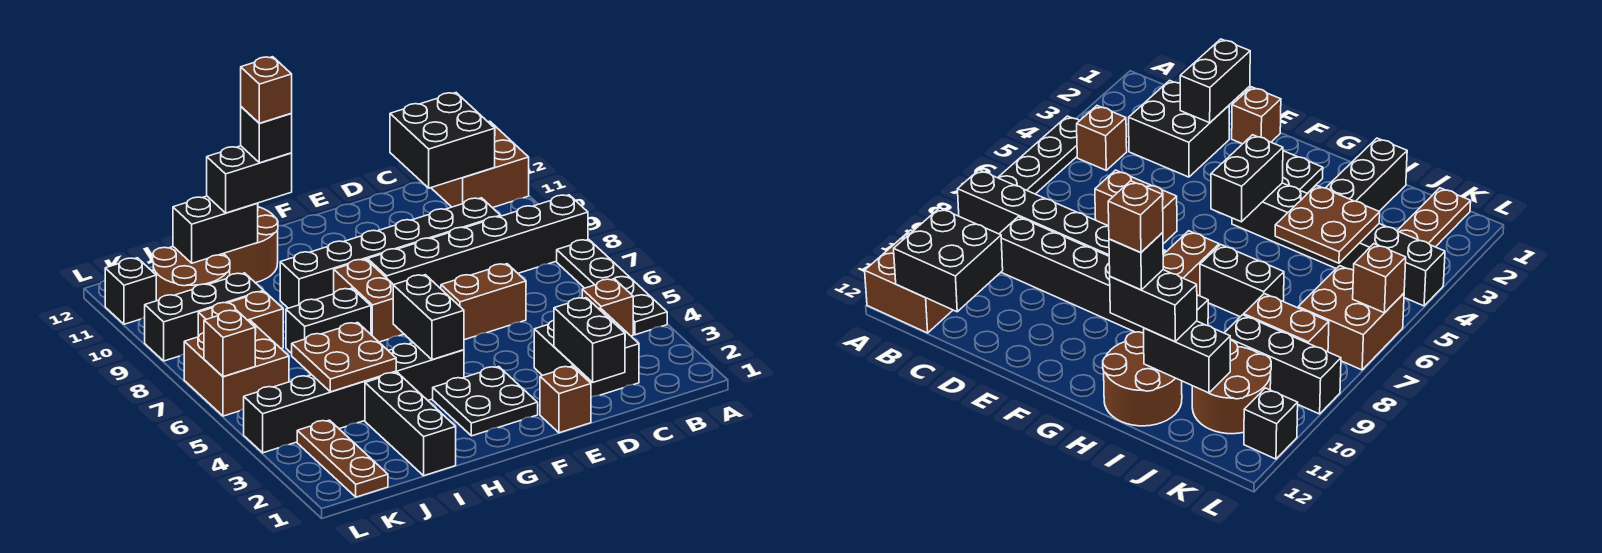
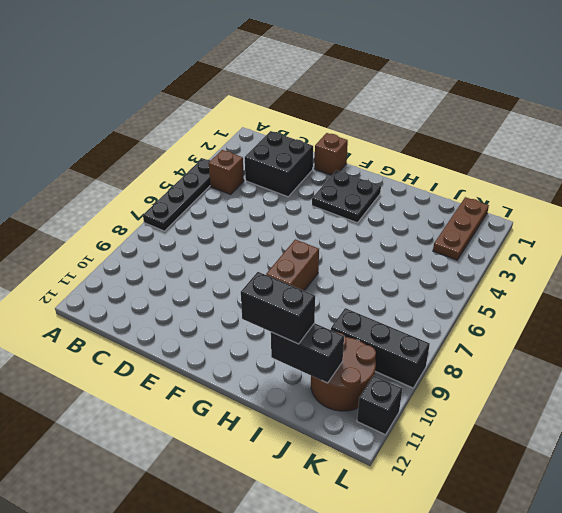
none -> black brick A8:F8 level 1
none -> brown brick A11:B12 level 1
none -> black brick C9:H9 level 1

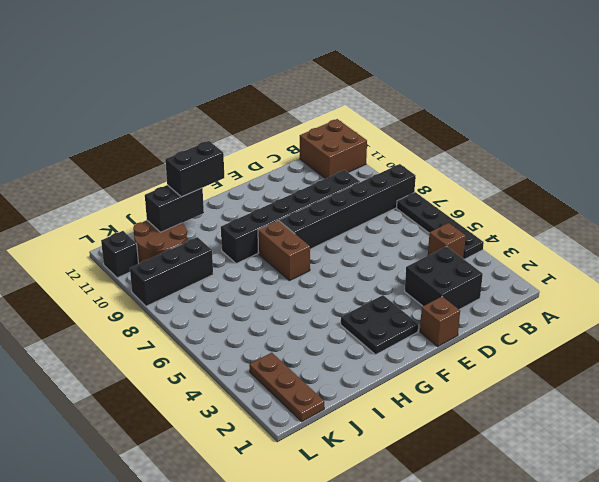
none -> brown brick D6:E6 level 1
none -> black brick G4:L4 level 1
none -> black brick H7:I7 level 1

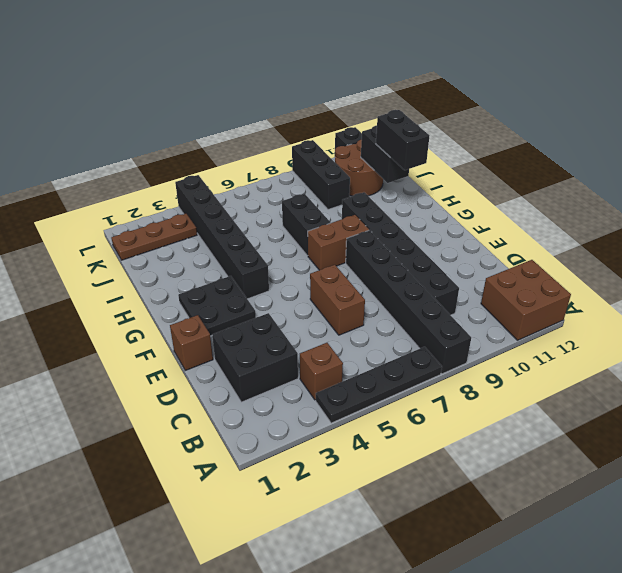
none -> brown round brick H11:I12 level 1
none -> black brick I1:I3 level 1
none -> brown brick J8:K8 level 1

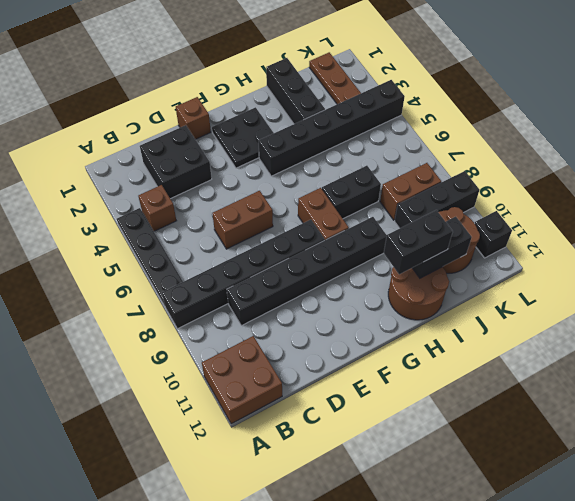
none -> brown brick K6:L7 level 1
none -> black brick B11:C12 level 2
none -> black brick D1:D2 level 2

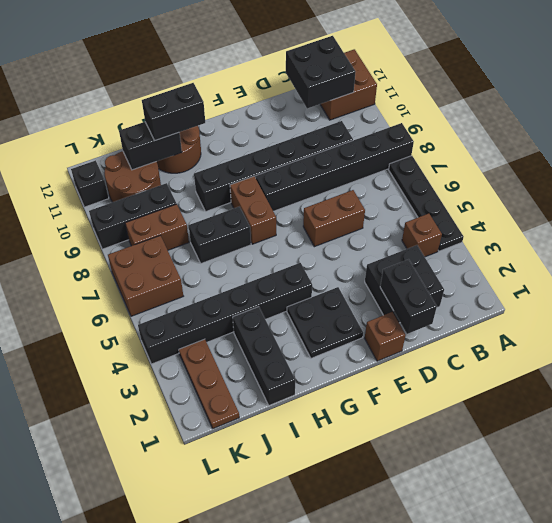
none -> black brick G4:G5 level 2
none -> brown plate I4:J5 level 2
none -> brown brick L6 level 2

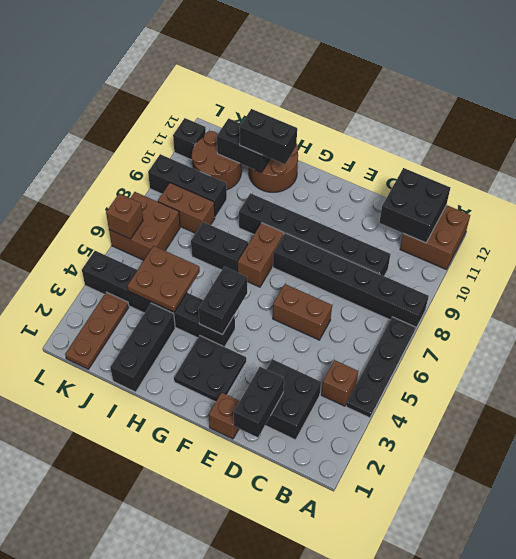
none -> black brick H11 level 4
none -> brown brick H11 level 5

